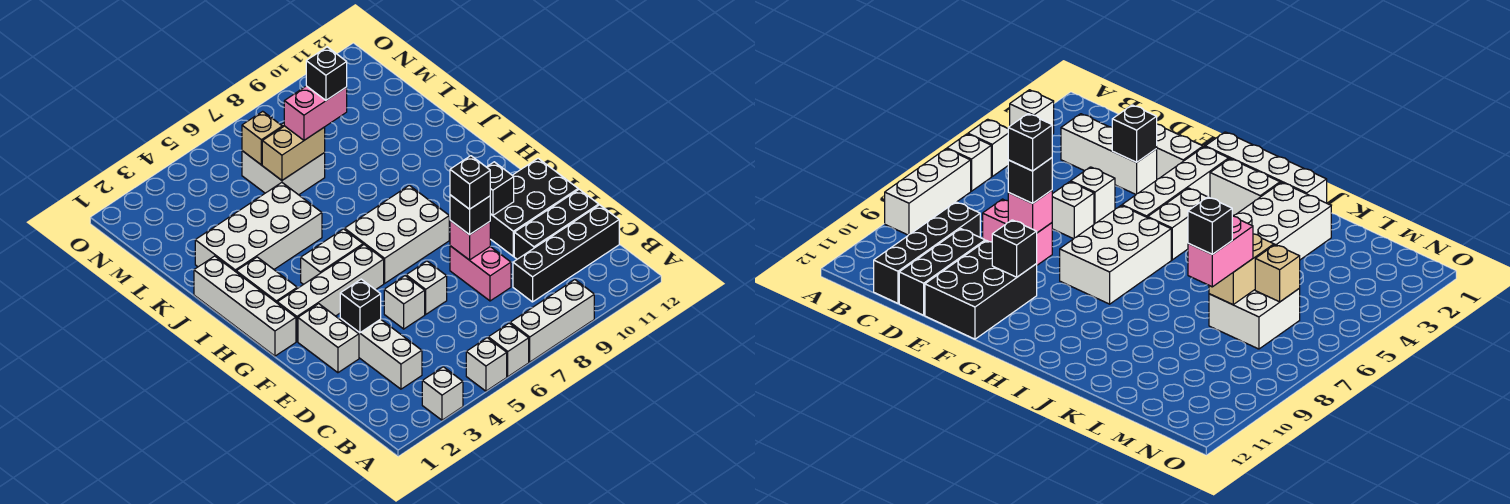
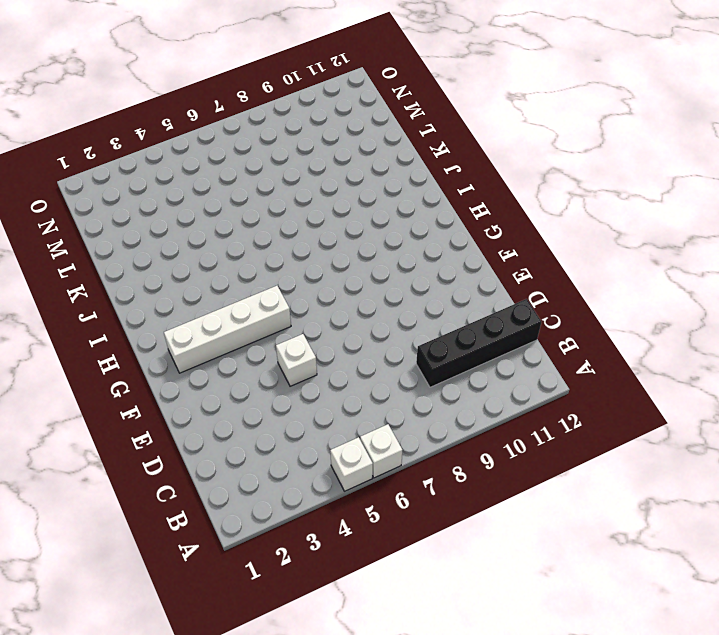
none -> white brick A3 level 1
none -> white brick A7:A9 level 1
none -> white brick C3:E3 level 1

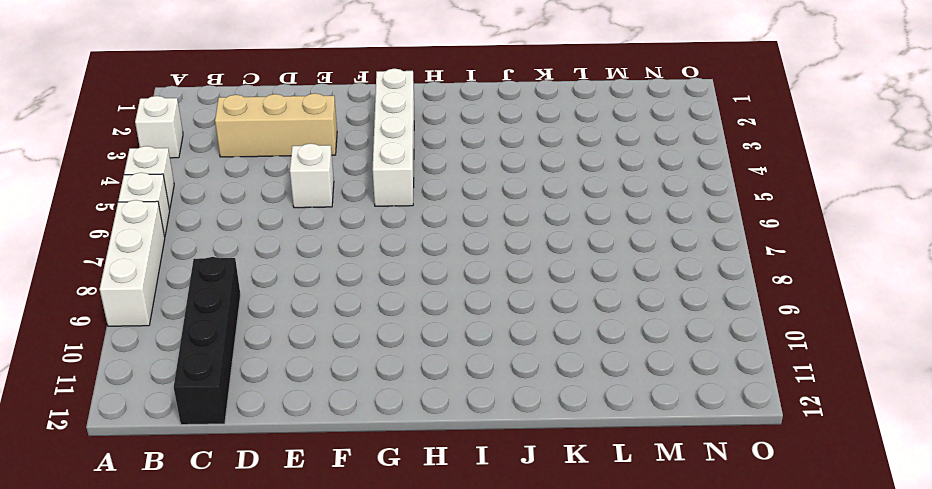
tan brick C3:E3 level 1 -> white brick C3:E3 level 1
none -> pink brick D8:E8 level 1
none -> black brick D10:D12 level 1
none -> white brick E2:F2 level 1

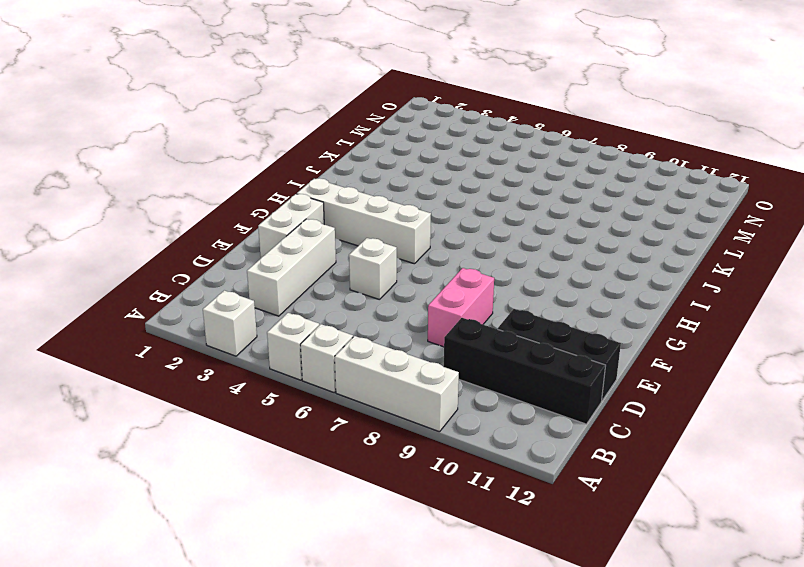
none -> white brick E6 level 1
none -> black brick E10:F12 level 1
none -> white brick G1:J1 level 1

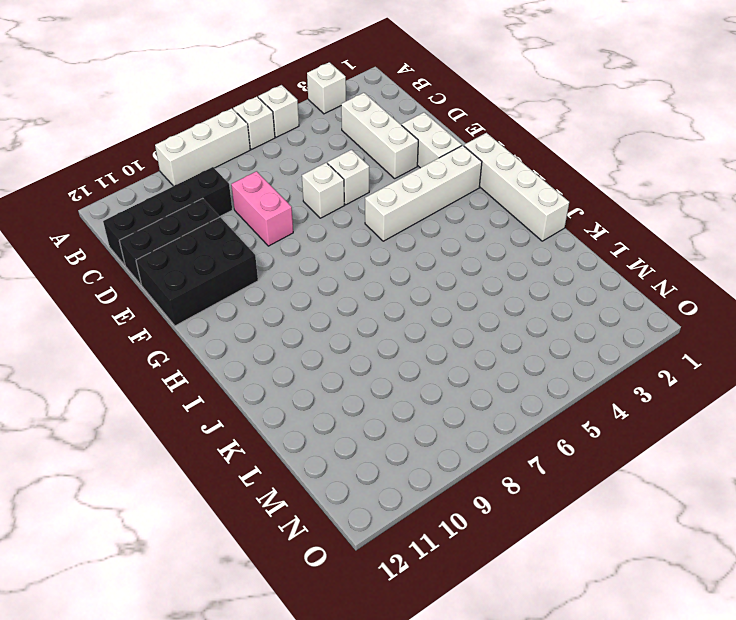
none -> white brick G6:H8 level 1
none -> white brick H2:I2 level 1
none -> white brick H4:H5 level 1

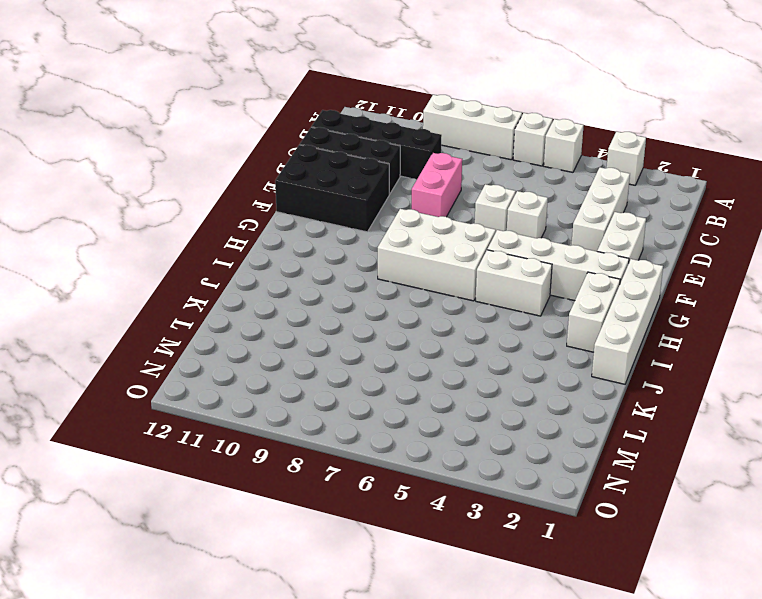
none -> white brick J2:K5 level 1
none -> white brick L6:M7 level 1
none -> black brick E3 level 2

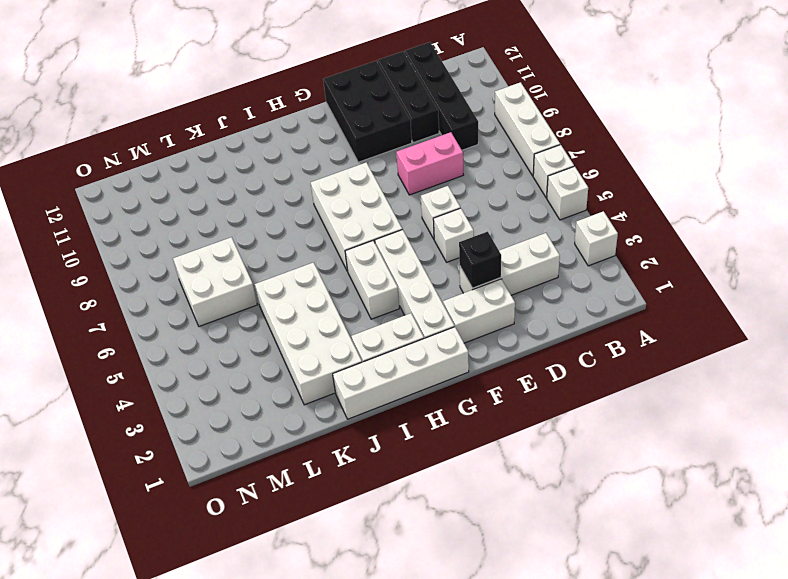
none -> pink brick E8 level 2
none -> black brick F10 level 2
none -> tan brick L6:L7 level 2

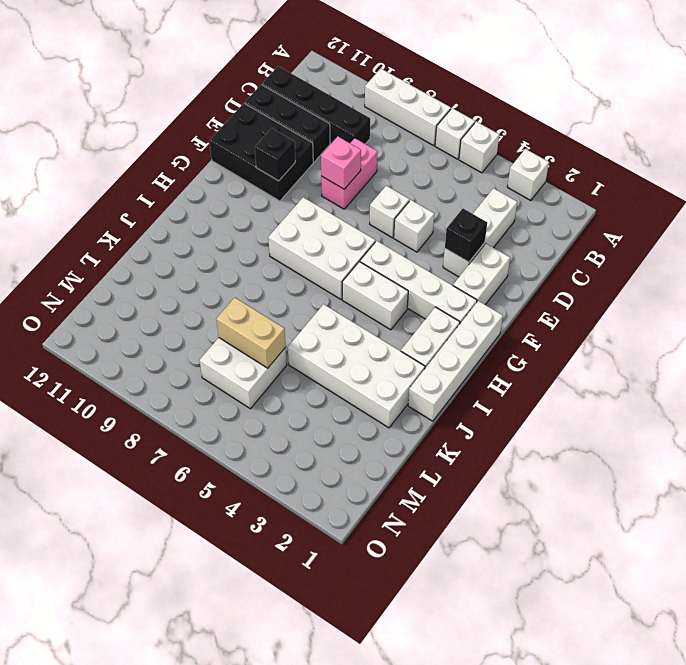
none -> tan brick M6 level 2
none -> black brick E8 level 3
none -> pink brick L7:L8 level 3

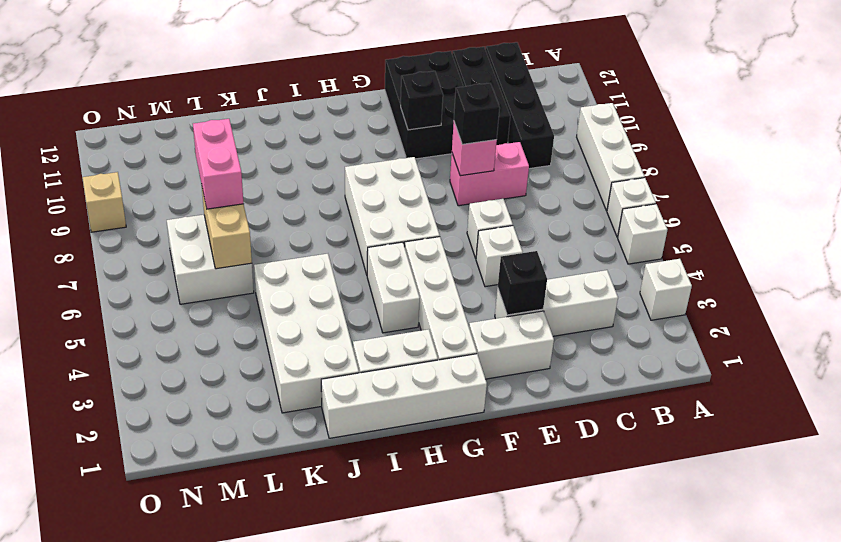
tan brick O9 level 1 -> tan brick M6 level 2
none -> black brick E8 level 4
none -> black brick L8 level 4

